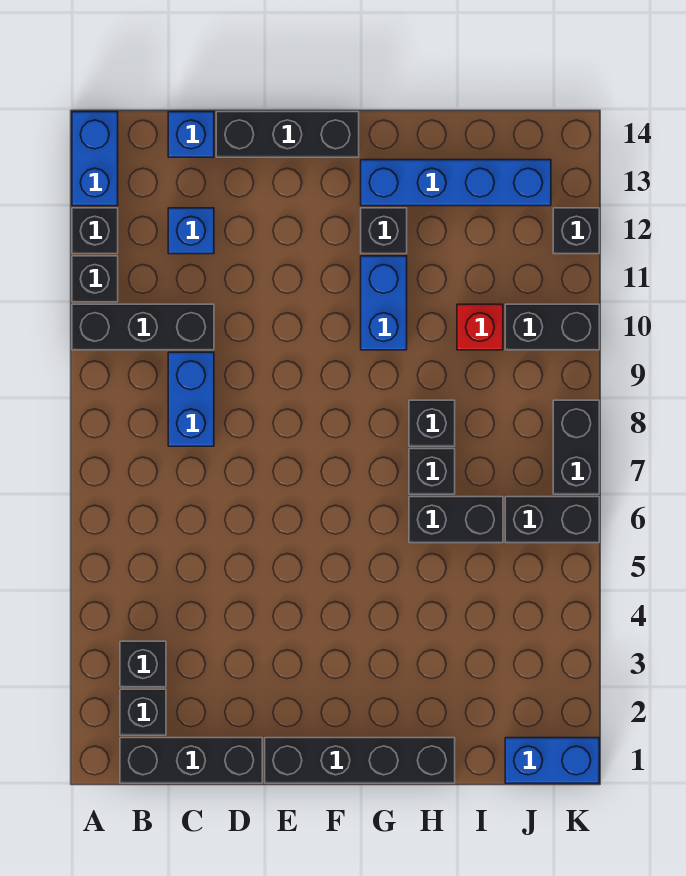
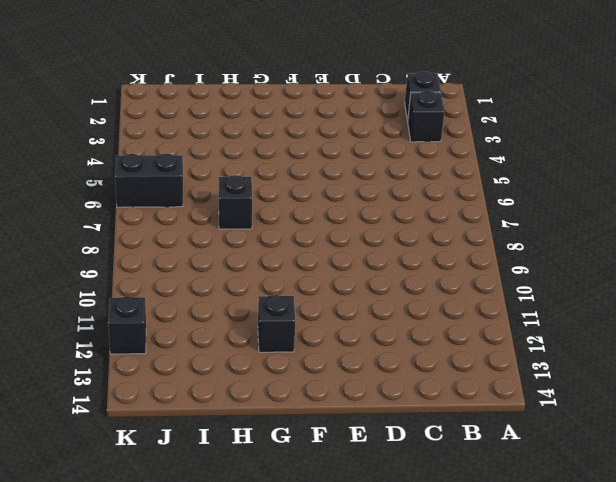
none -> black brick A10:C10 level 1
none -> black brick A11 level 1
none -> black brick A12 level 1

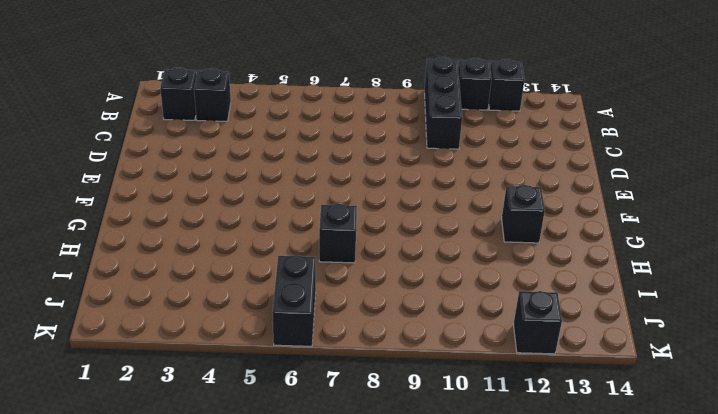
none -> blue brick A13:A14 level 1
none -> black brick B1:D1 level 1
none -> blue brick C8:C9 level 1

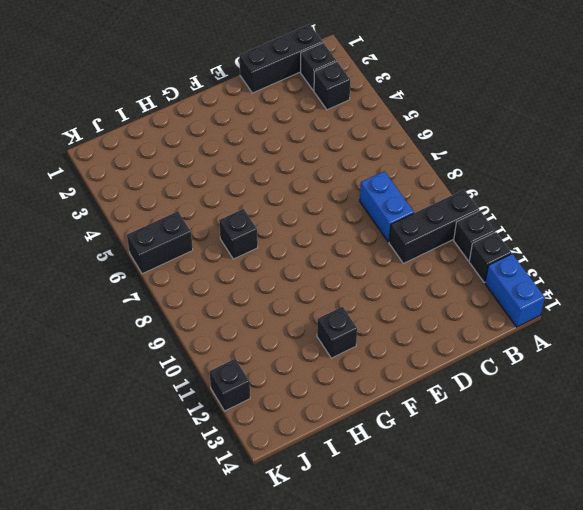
none -> blue brick C12 level 1
none -> blue brick C14 level 1
none -> black brick D14:F14 level 1

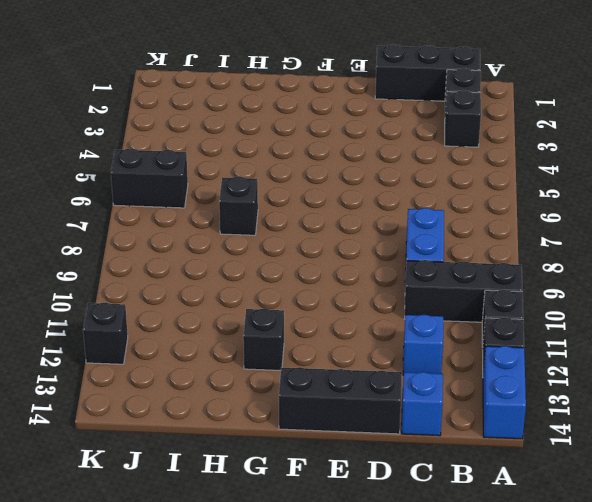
none -> black brick E1:H1 level 1
none -> blue brick G10:G11 level 1
none -> blue brick G13:J13 level 1

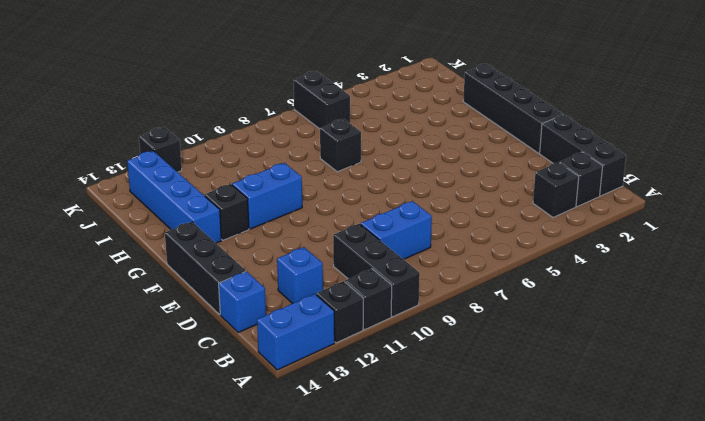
none -> black brick H6:I6 level 1
none -> black brick H8 level 1
none -> red brick I10 level 1

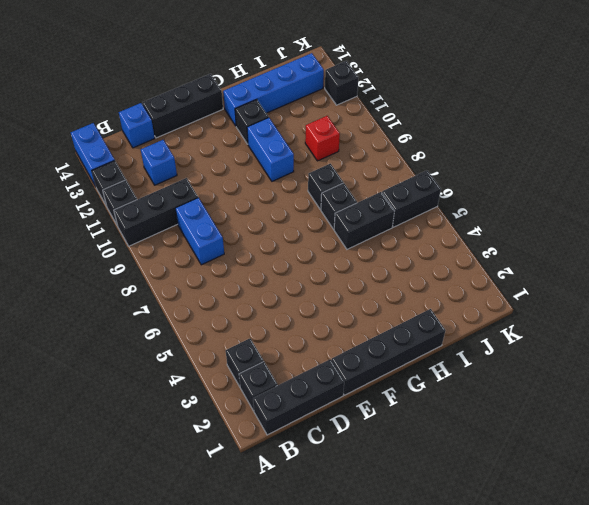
none -> blue brick J1:K1 level 1
none -> black brick J10:K10 level 1
none -> black brick K7:K8 level 1

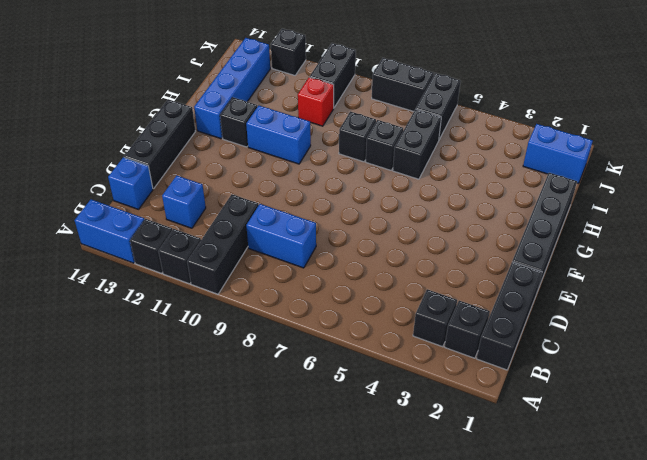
blue brick J1:J2 level 1 -> blue brick J1:K1 level 1

